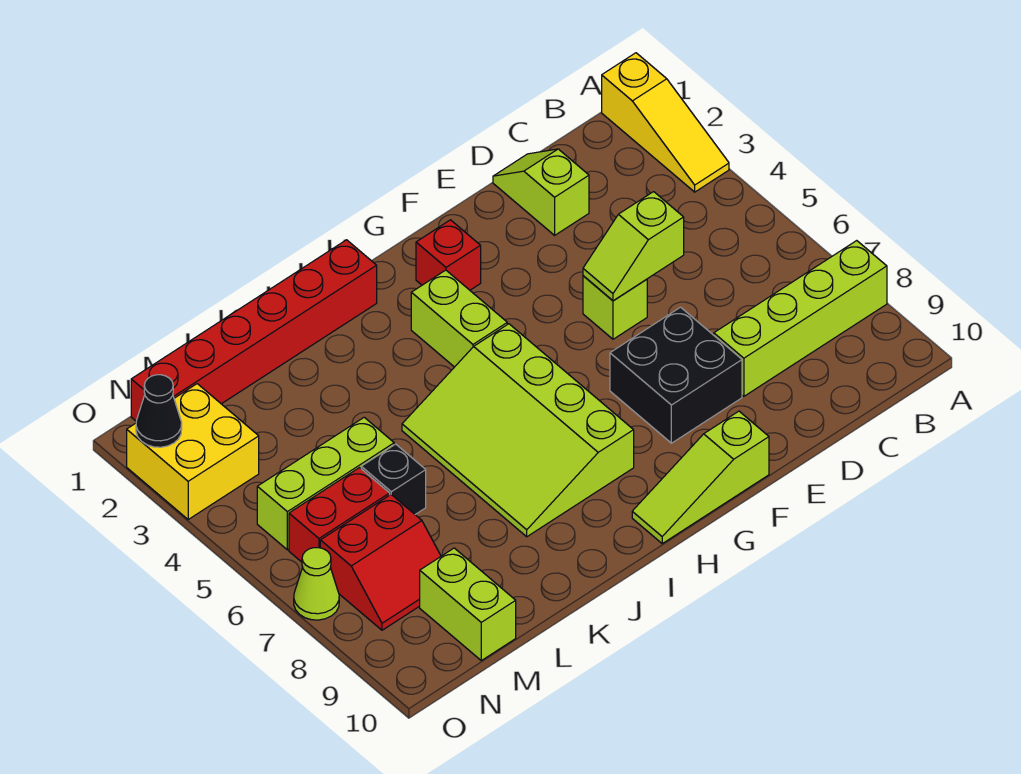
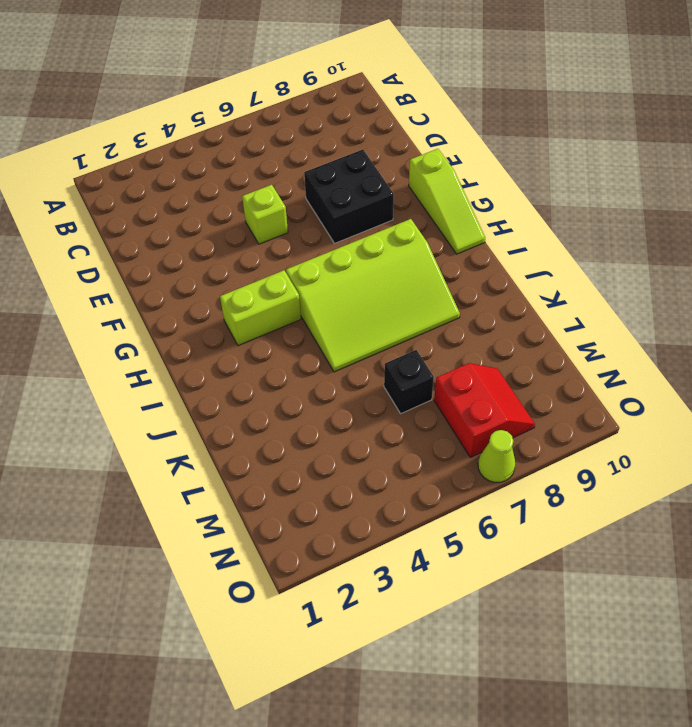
none -> yellow slope A1:A3 level 1 top 1
none -> lime brick A8:D8 level 1
none -> lime slope D1:D2 level 1 top 2

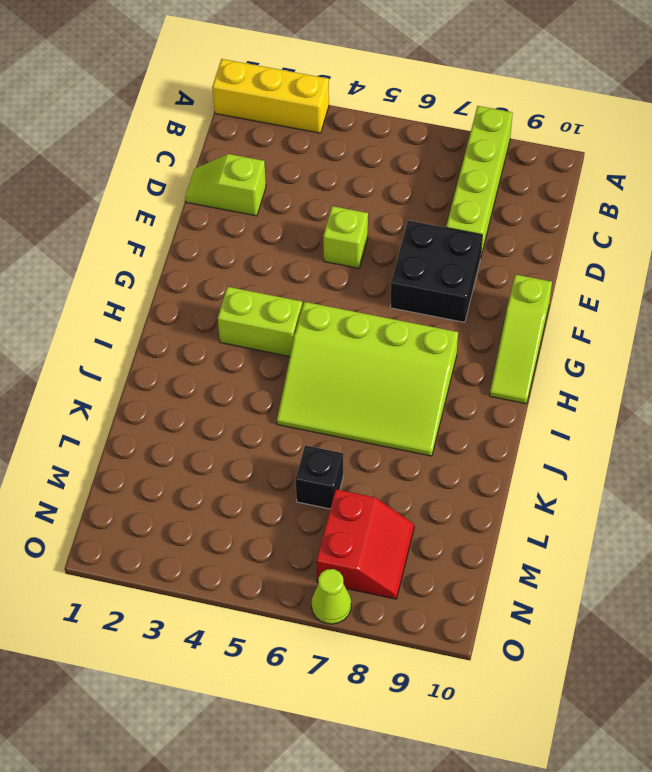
yellow brick A1:A3 level 1 -> yellow slope A1:A3 level 1 top 1
none -> red brick G2 level 1
none -> red brick I1:N1 level 1
none -> lime brick L5:N5 level 1

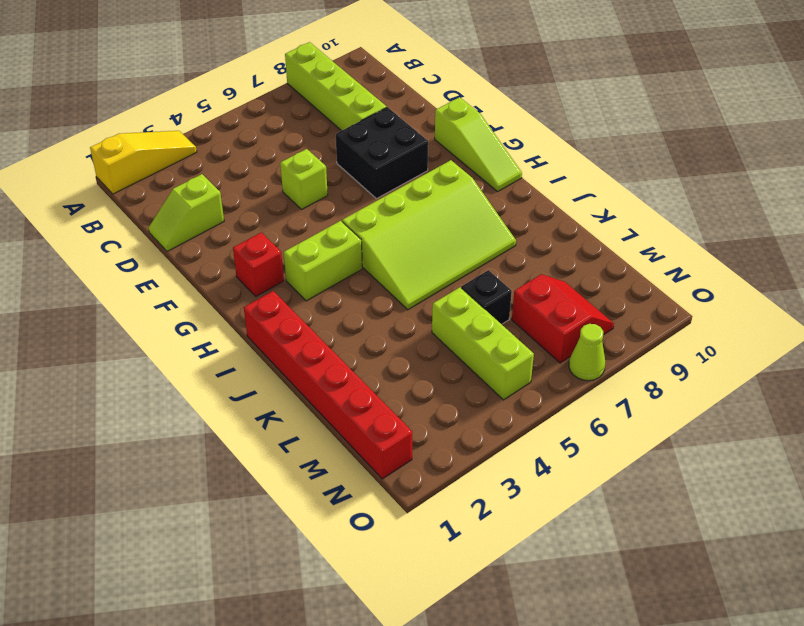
none -> red brick M6:N6 level 1
none -> lime brick M9:M10 level 1
none -> yellow brick N2:O3 level 1

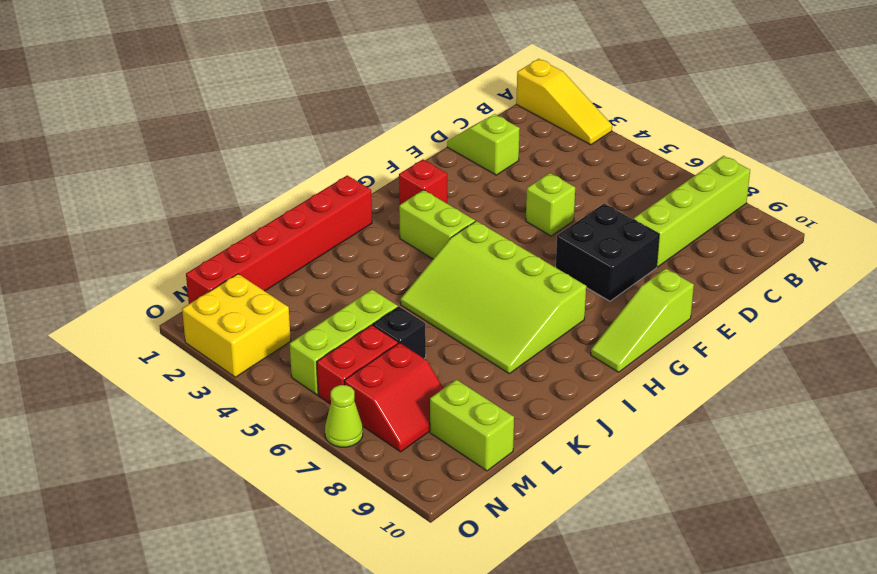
none -> lime slope D5:E5 level 2 top D
none -> black cone O2 level 2

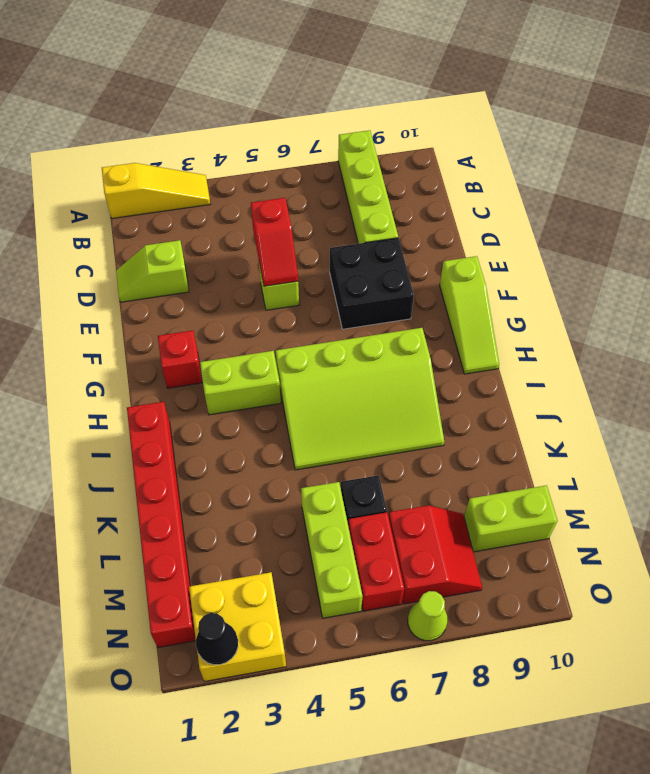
red slope D5:E5 level 2 top D -> lime slope D5:E5 level 2 top D

